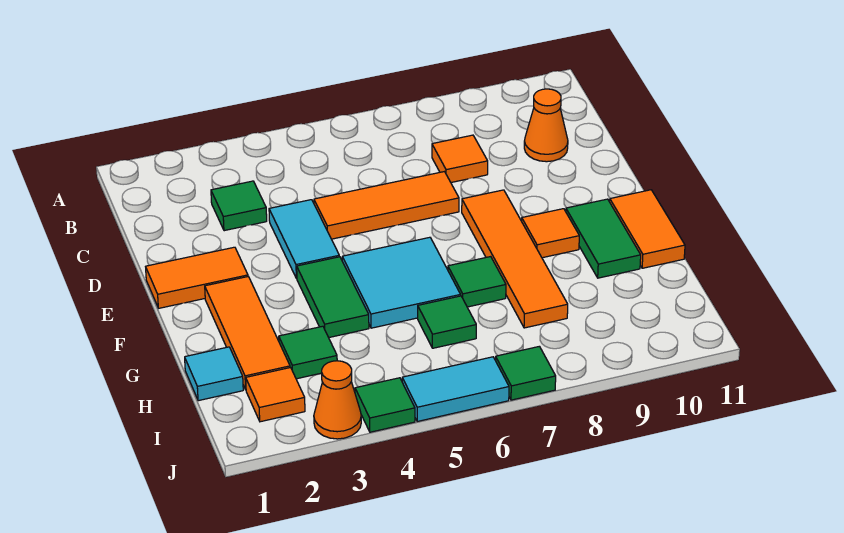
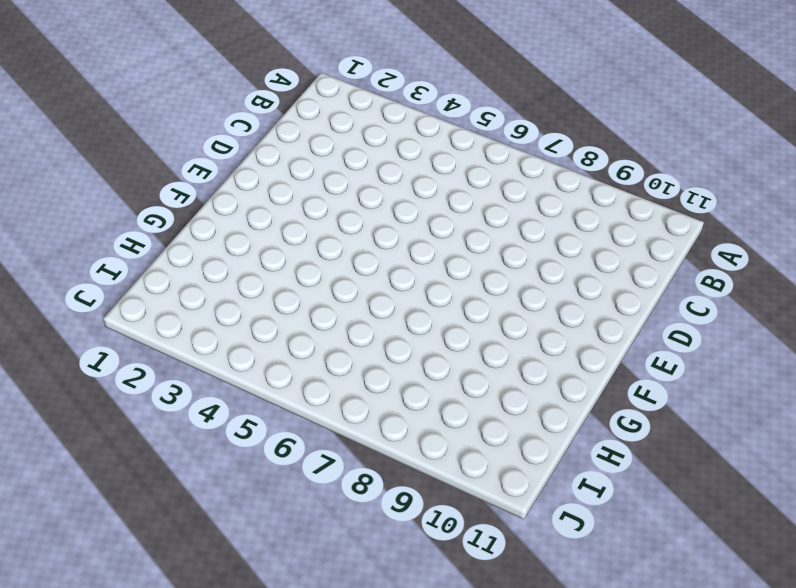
none -> green tile C3 level 1
none -> orange tile C8 level 1
none -> orange cone C10 level 1

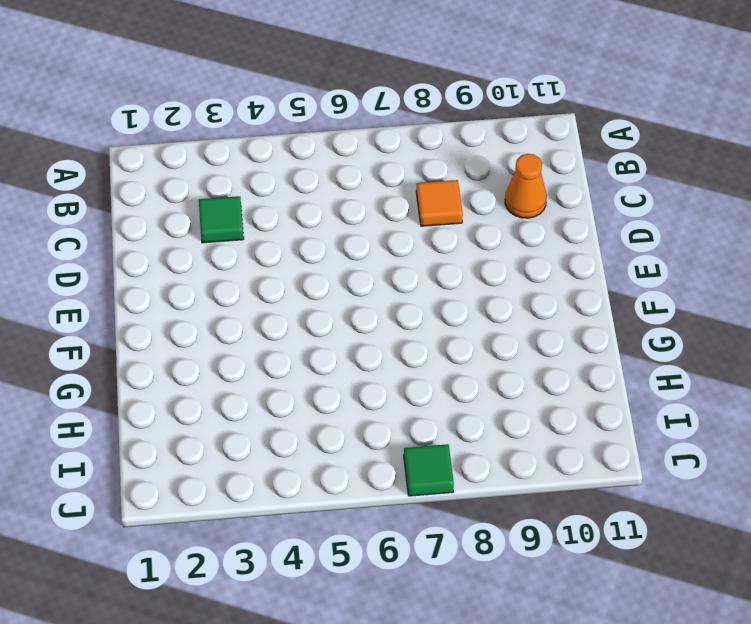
none -> cyan tile D4:E4 level 1
none -> orange tile D5:D7 level 1
none -> orange tile E1:E2 level 1

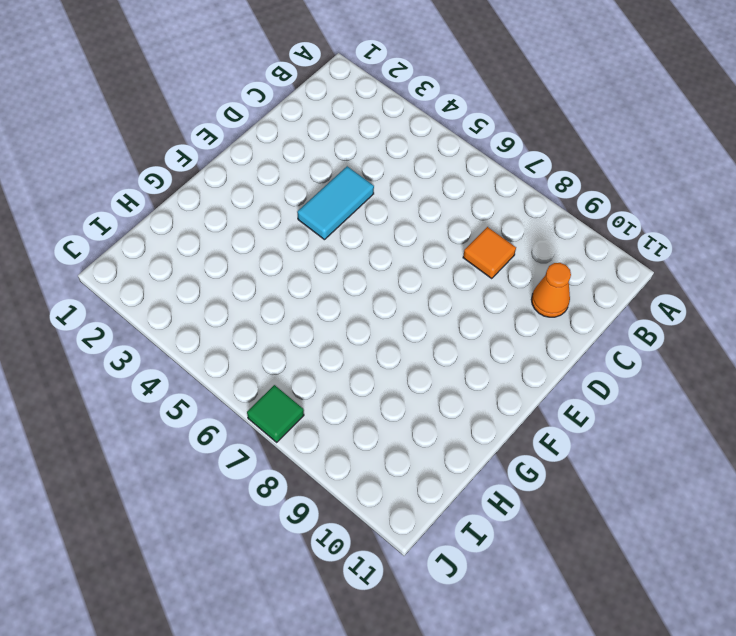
none -> green tile C3 level 1
none -> orange tile D5:D7 level 1
none -> orange tile E1:E2 level 1

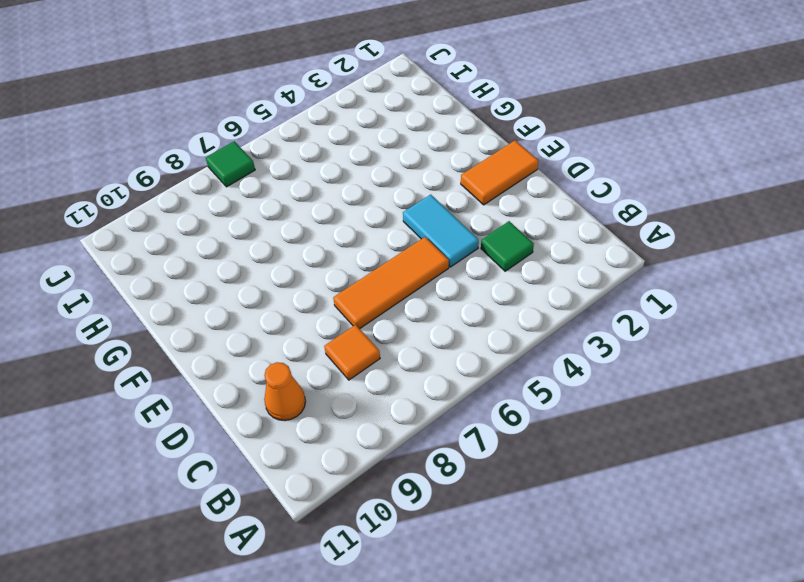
none -> orange tile E8:H8 level 1
none -> orange tile F2:H2 level 1
none -> green tile F4:G4 level 1

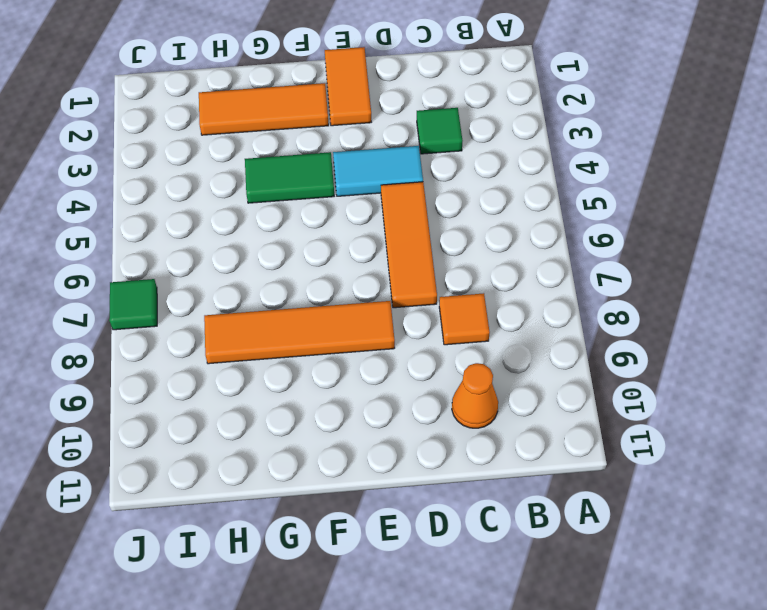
none -> cyan tile F5:G6 level 1
none -> orange tile F9 level 1
none -> green tile F10:G10 level 1

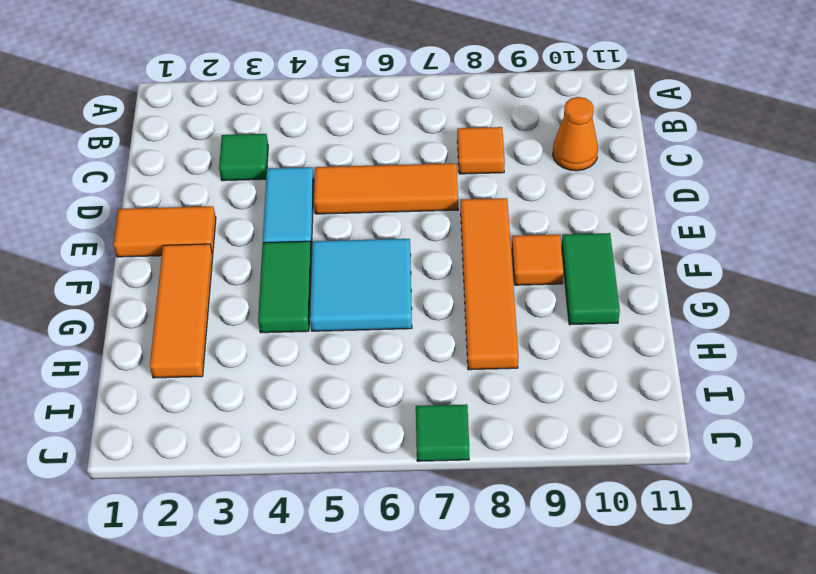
none -> orange tile F11:G11 level 1
none -> green tile G7 level 1
none -> cyan tile H1 level 1

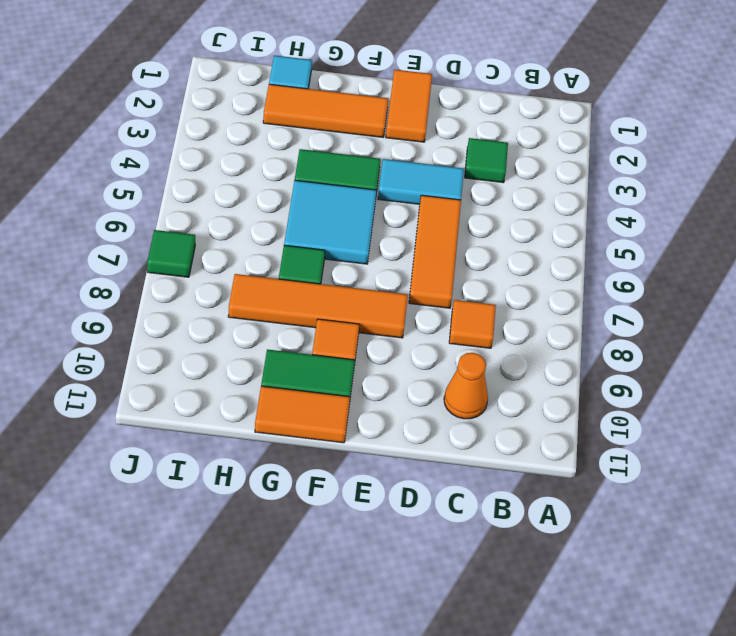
none -> green tile H3 level 1
none -> green tile H6 level 1
none -> orange tile I2 level 1

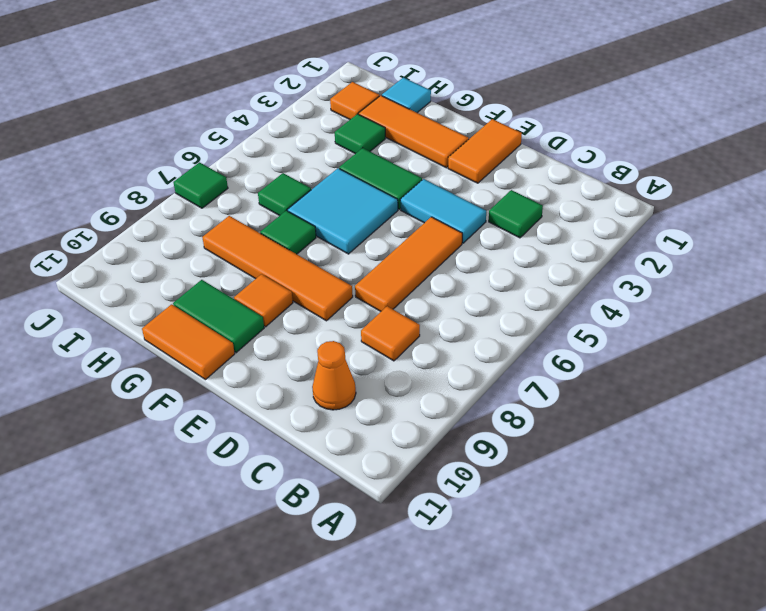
none -> orange cone J3 level 1
none -> green tile J4 level 1
none -> cyan tile J5:J6 level 1

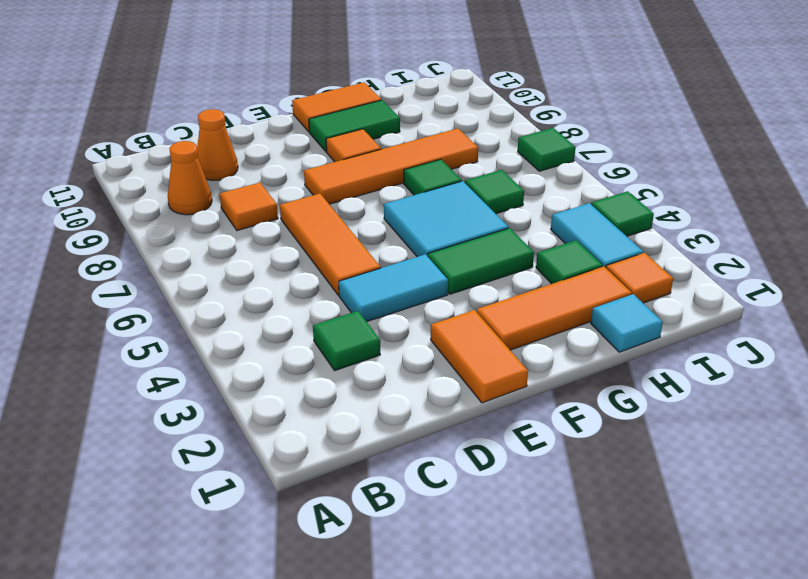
orange cone B9 level 1 -> orange cone J3 level 1
cyan tile I3:I4 level 1 -> cyan tile J5:J6 level 1

